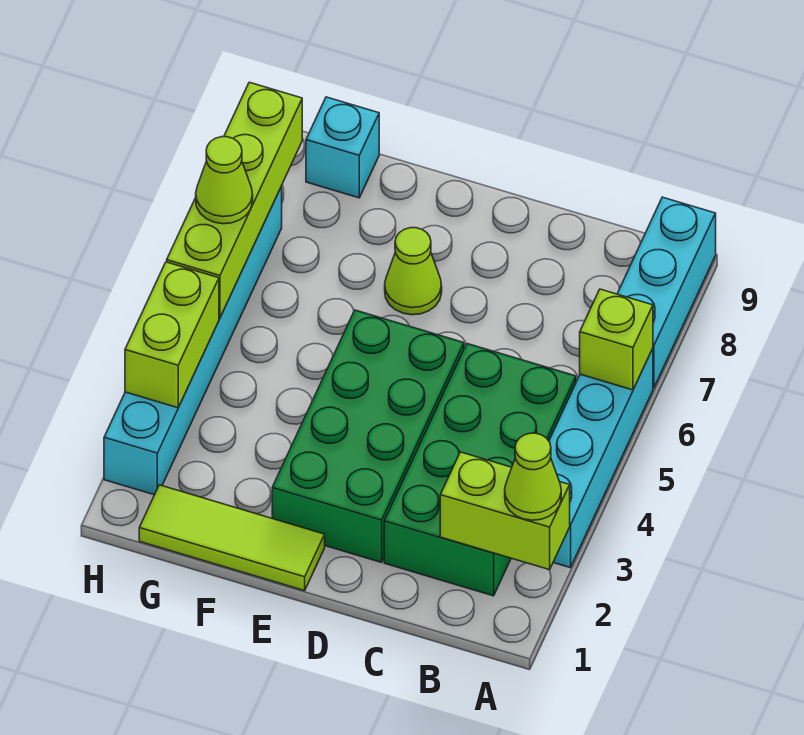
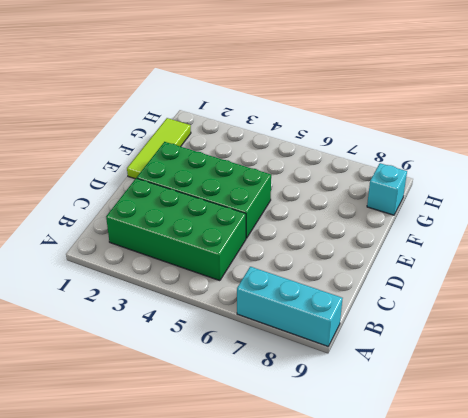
none -> cyan brick A3:A6 level 1
none -> lime cone E7 level 1
none -> cyan brick H2:H7 level 1

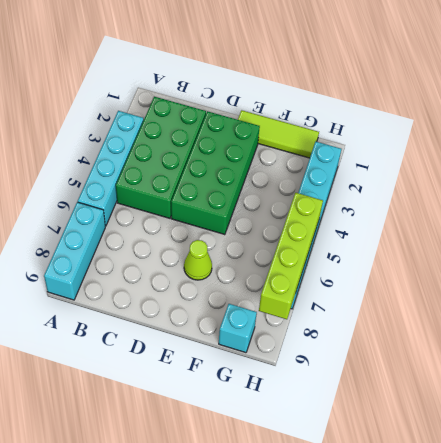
none -> lime brick A2:B2 level 2
none -> lime brick A6 level 2
none -> lime brick H3:H4 level 2

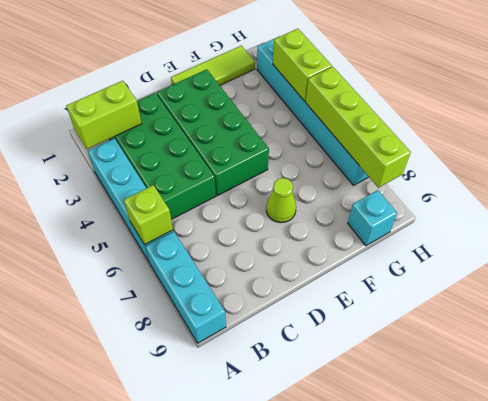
none -> lime cone A2 level 3
none -> lime cone H6 level 3

